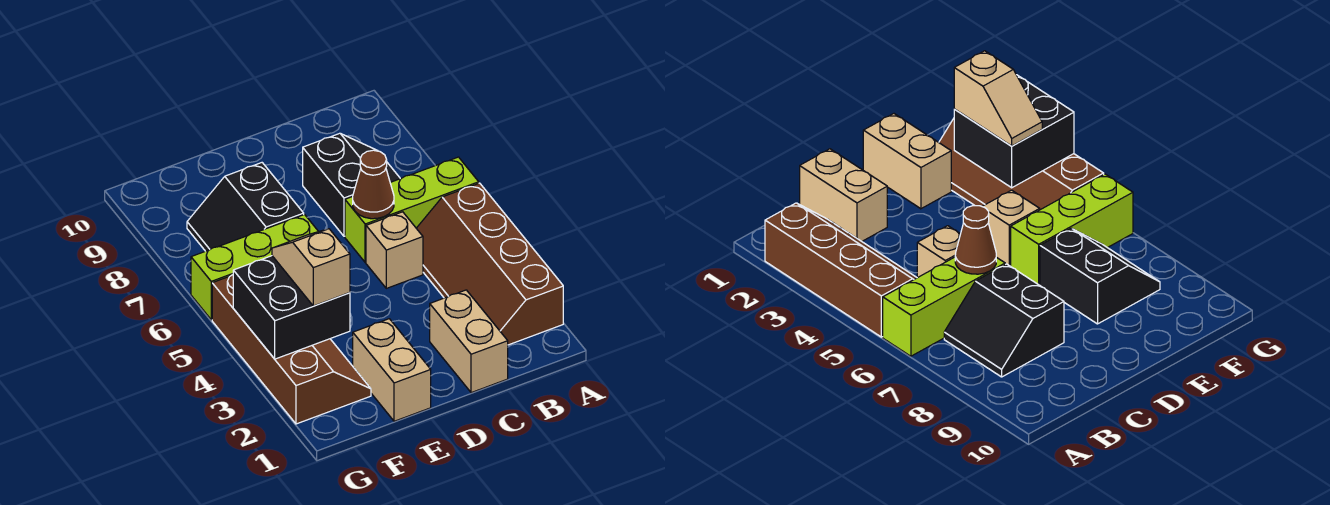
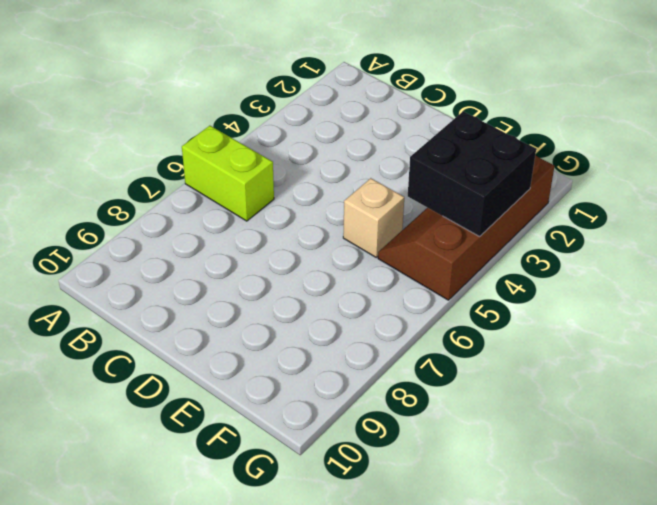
lime brick A6:B6 level 1 -> lime brick A6:C6 level 1
none -> brown slope A2:B5 level 1 top A
none -> black slope B7:C8 level 1 top C
none -> tan brick C1:C2 level 1

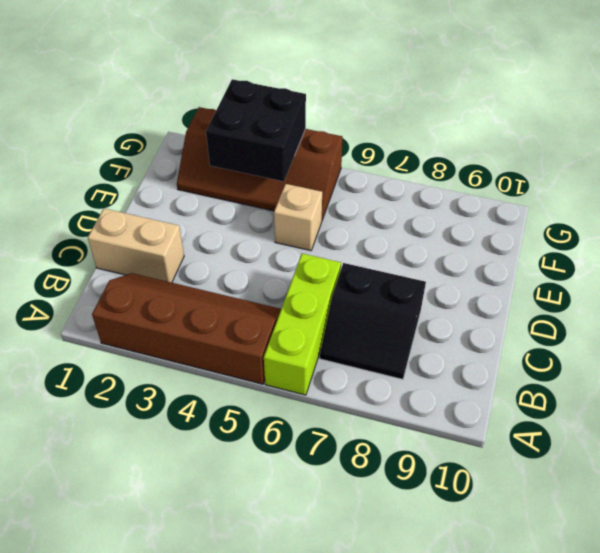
none -> tan brick C5 level 1
none -> tan brick E1:E2 level 1
none -> lime brick E6:G6 level 1

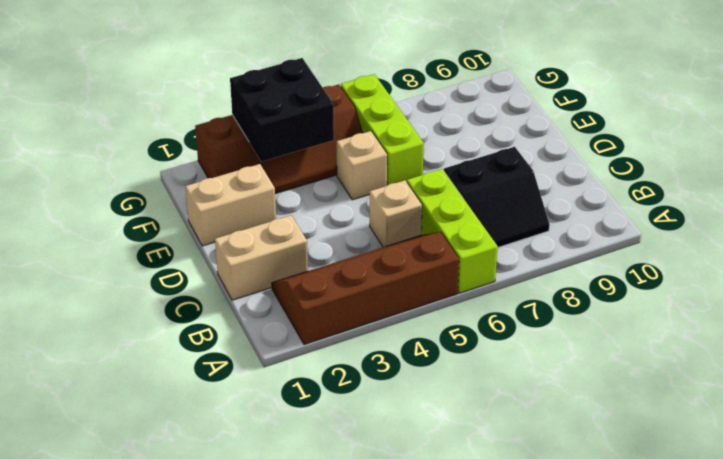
none -> black slope E7:F8 level 1 top E
none -> brown cone C6 level 2
none -> tan slope F3:F4 level 3 top 3

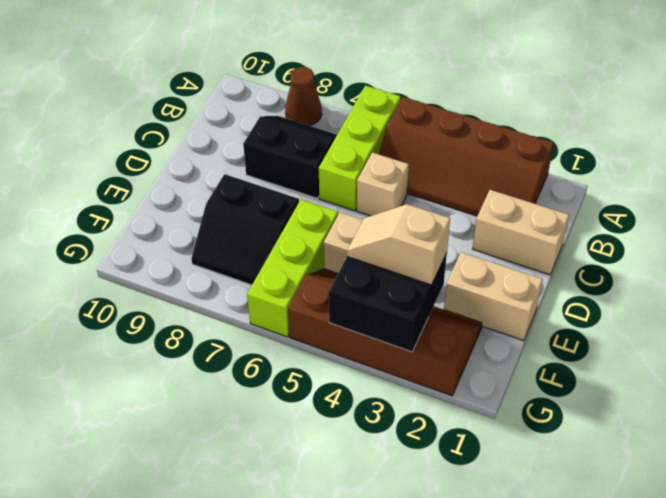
brown cone A8 level 1 -> brown cone C6 level 2

